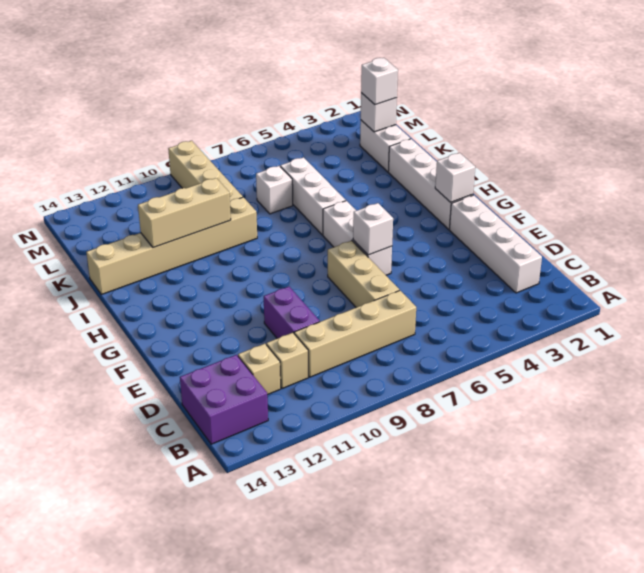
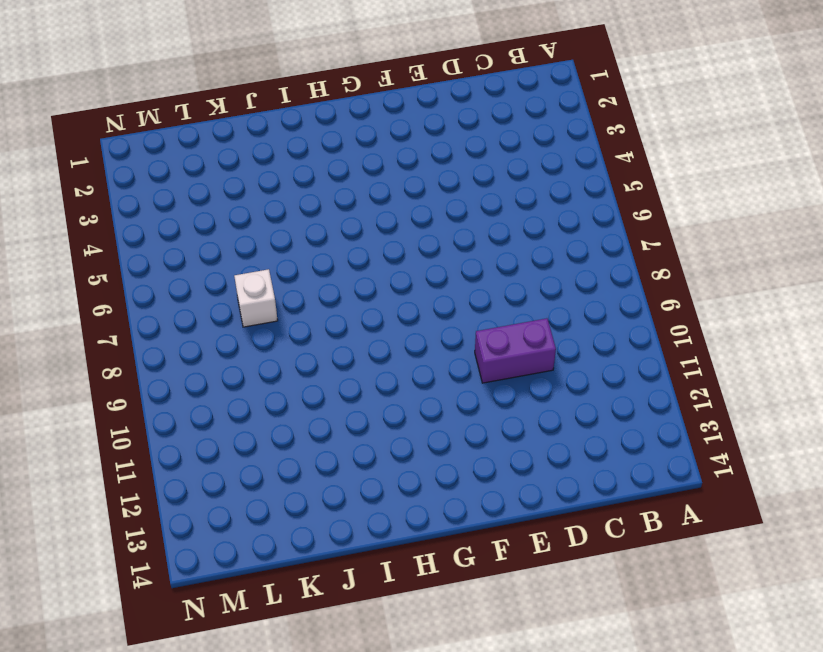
none -> purple brick B13:C14 level 1
none -> white brick C2:F2 level 1
none -> tan brick C7:C10 level 1

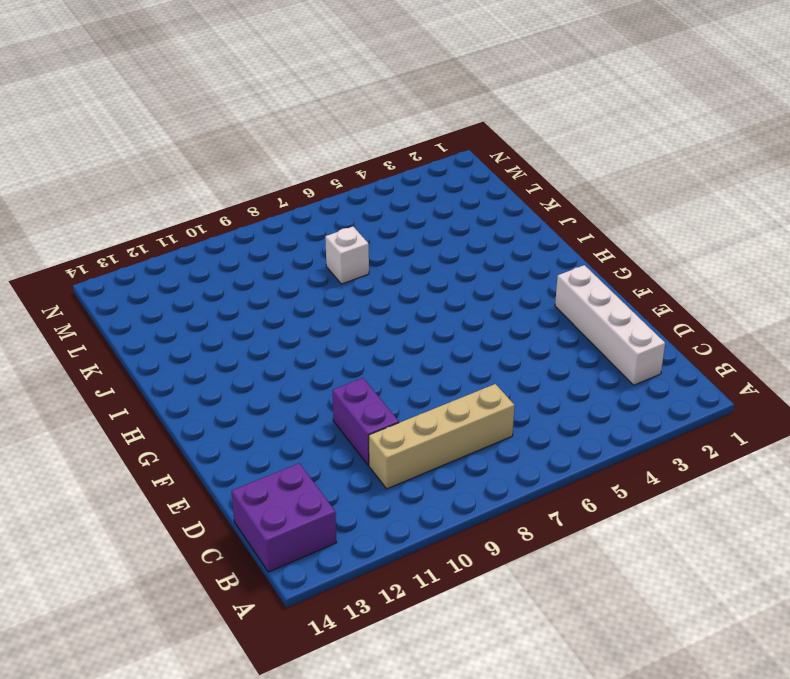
none -> tan brick C11 level 1
none -> tan brick C12 level 1
none -> tan brick D7:F7 level 1

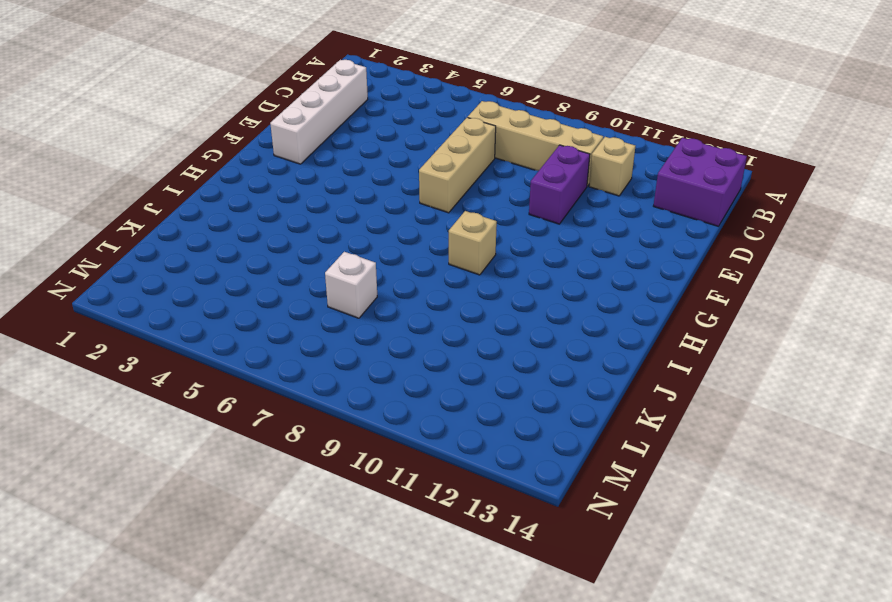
tan brick H9 level 1 -> tan brick C12 level 1
none -> white brick F6:H6 level 1
none -> white brick G2:J2 level 1
none -> white brick I6:K6 level 1

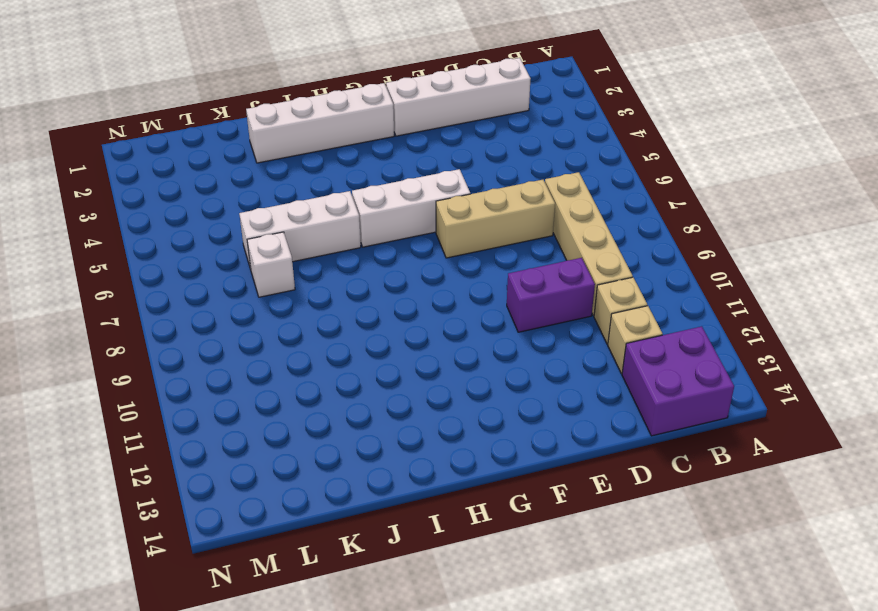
none -> tan brick J9:J14 level 1
none -> white brick K2:L2 level 1
none -> tan brick K9:N9 level 1

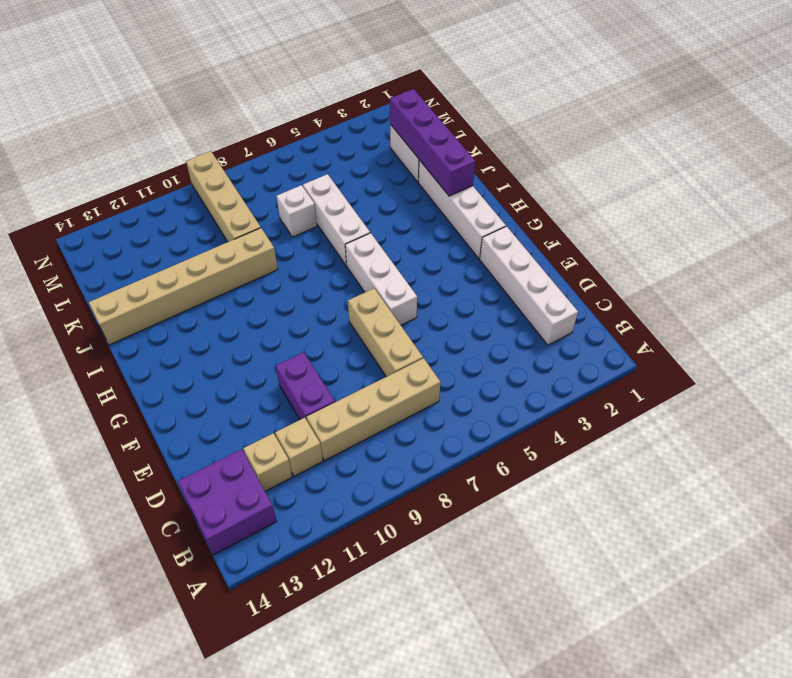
purple brick I2:L2 level 2 -> white brick L2 level 2
none -> white brick F6 level 2
none -> white brick G2 level 2
none -> tan brick J10:J12 level 2

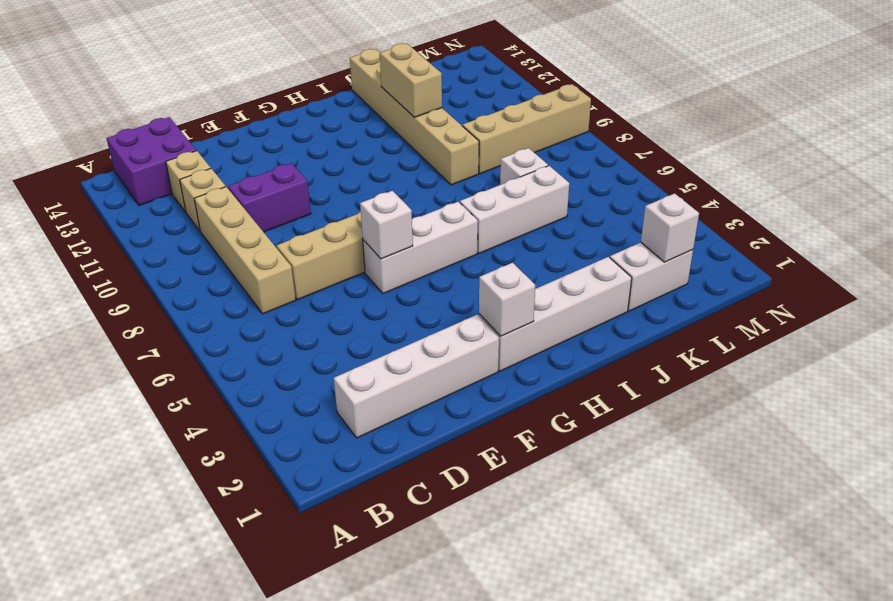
tan brick J11:J12 level 2 -> tan brick J10:J12 level 2
none -> white brick L2 level 3

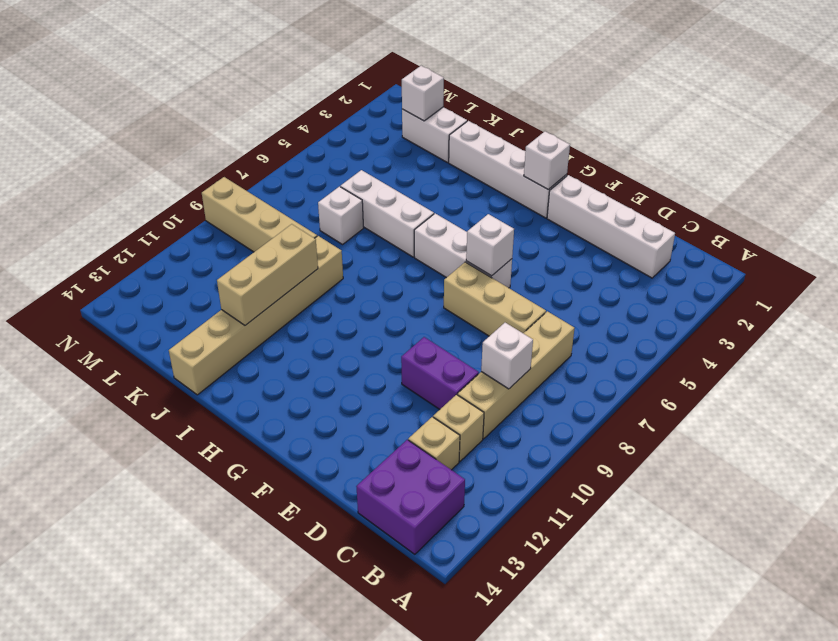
white brick C9 level 2 -> white brick L2 level 3

